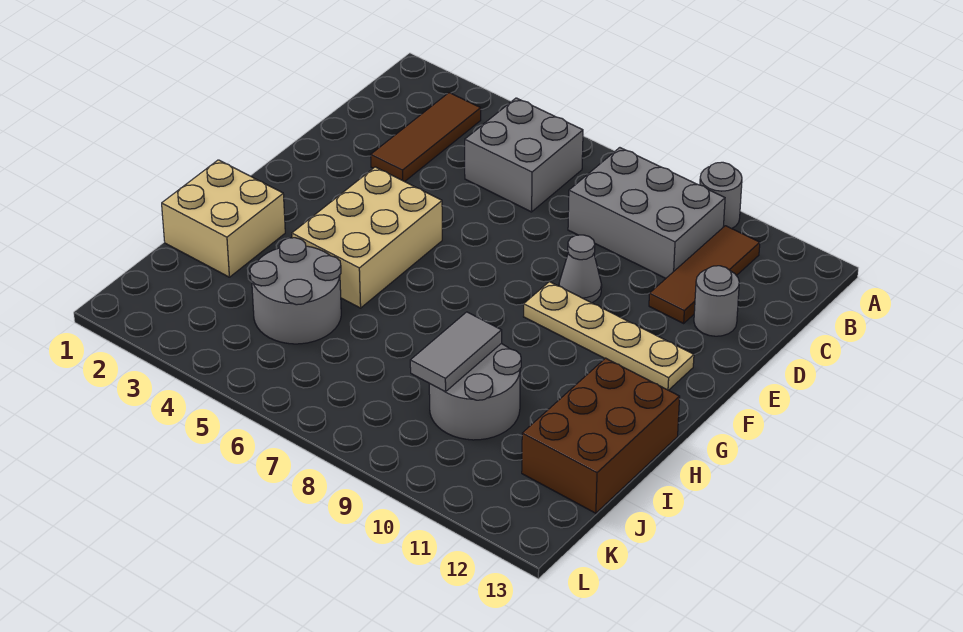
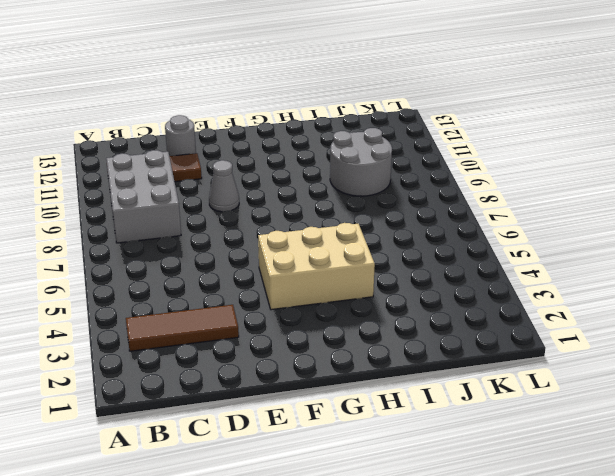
none -> grey round brick A10 level 1
none -> grey brick B5:C6 level 1
none -> tan plate F9:F12 level 1

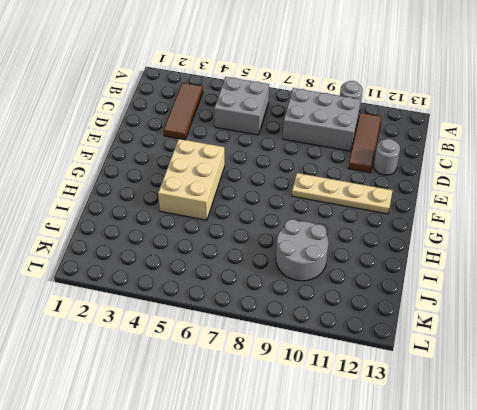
none -> grey cone E9 level 1
none -> tan brick H1:I2 level 1
none -> brown brick H12:J13 level 1

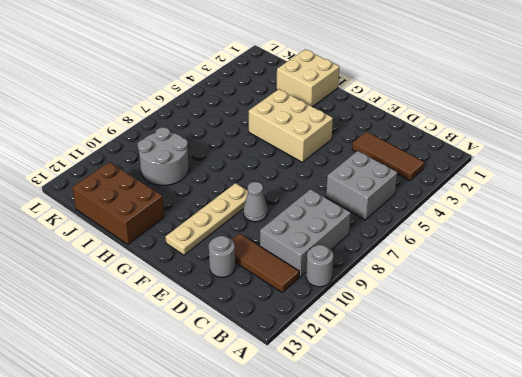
none -> grey round brick I4:J5 level 1
none -> grey tile I9:J9 level 2

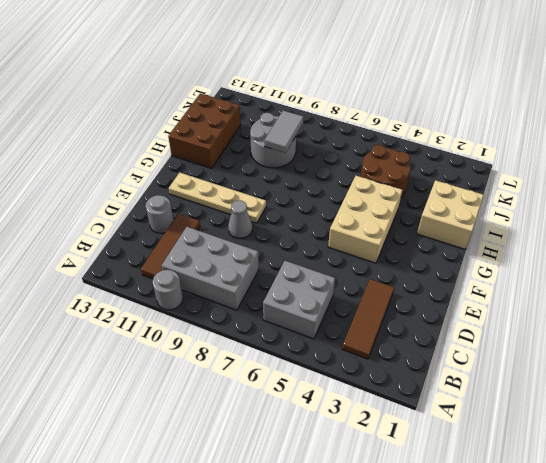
brown round brick I4:J5 level 1 -> grey round brick I4:J5 level 1

